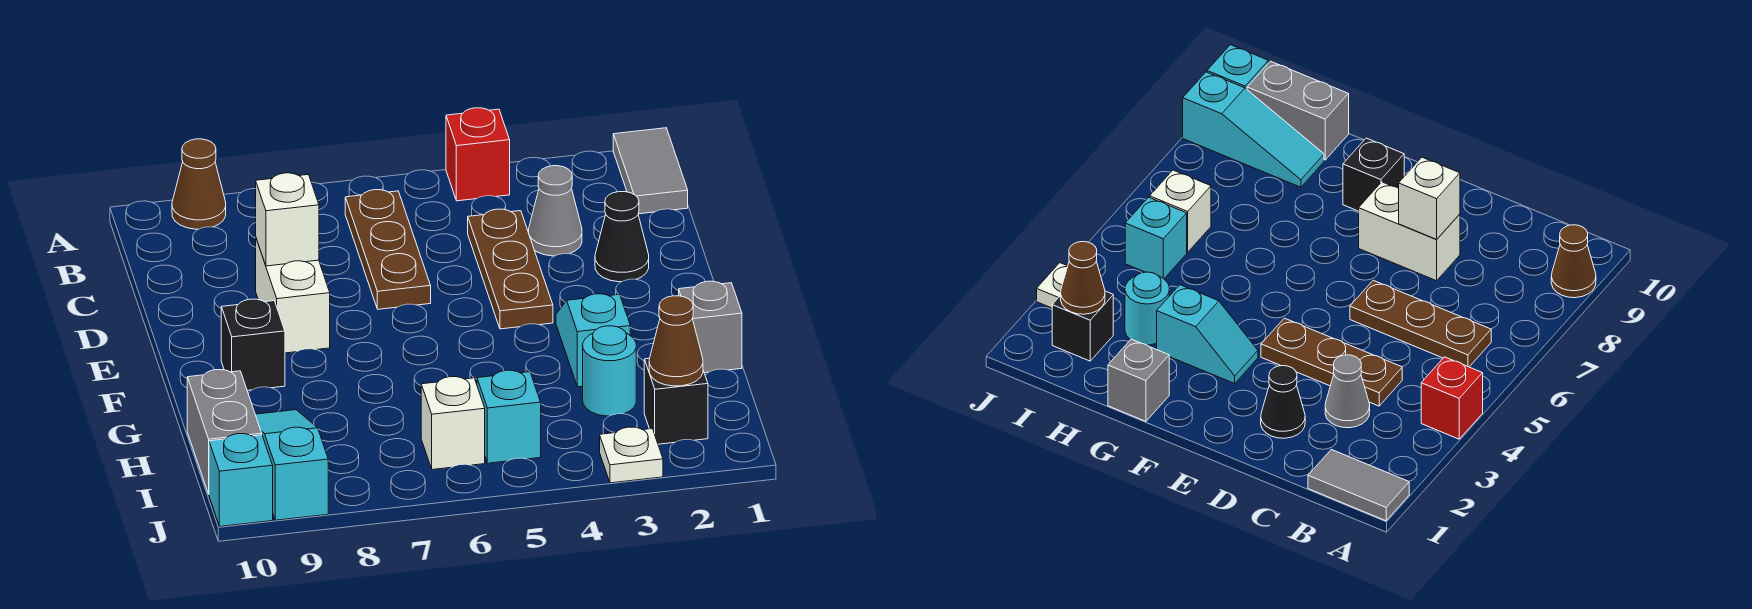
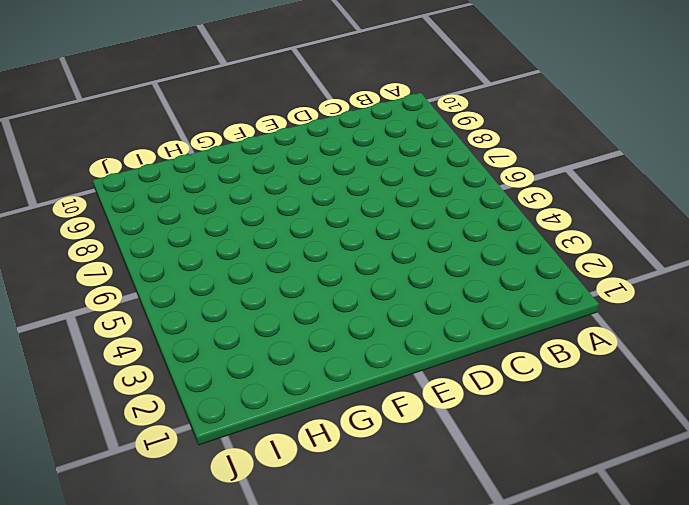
none -> grey tile A1:B1 level 1
none -> red brick A4 level 1
none -> brown cone A9 level 1

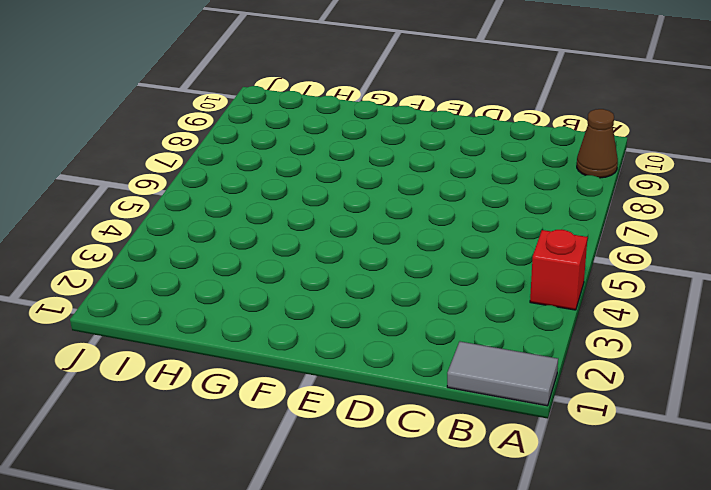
none -> brown plate B6:D6 level 1
none -> grey cone C3 level 1
none -> brown plate C4:E4 level 1

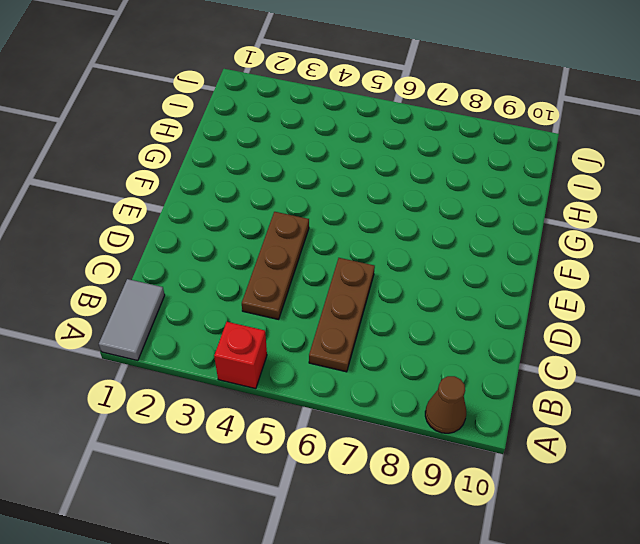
none -> grey cone C3 level 1
none -> black cone D2 level 1
none -> white brick D8:E8 level 1

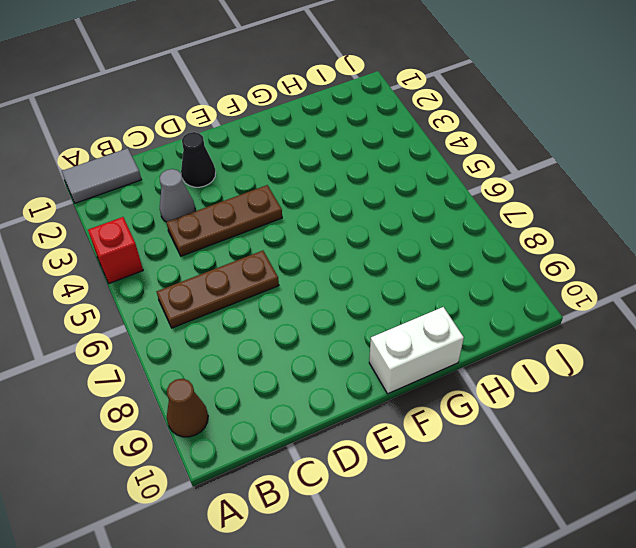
white brick F10:G10 level 1 -> white brick D8:E8 level 1
none -> cyan slope F3:G3 level 1 top G
none -> black brick F9 level 1
none -> grey brick G1 level 1

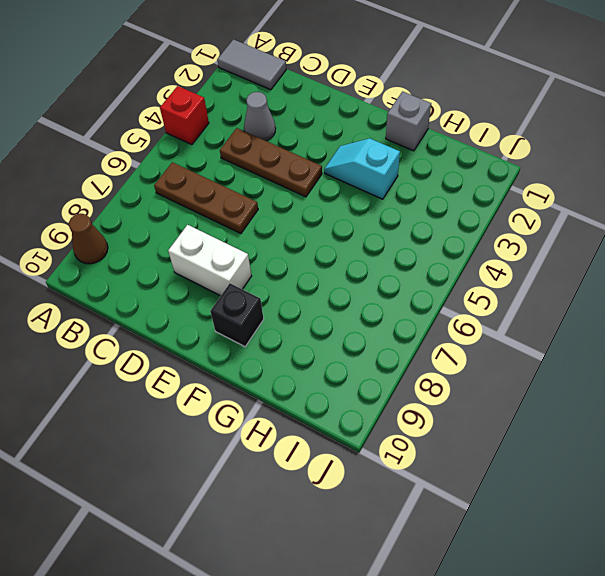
none -> black cone D2 level 1
none -> cyan round brick H3 level 1
none -> cyan slope H9:J9 level 1 top J

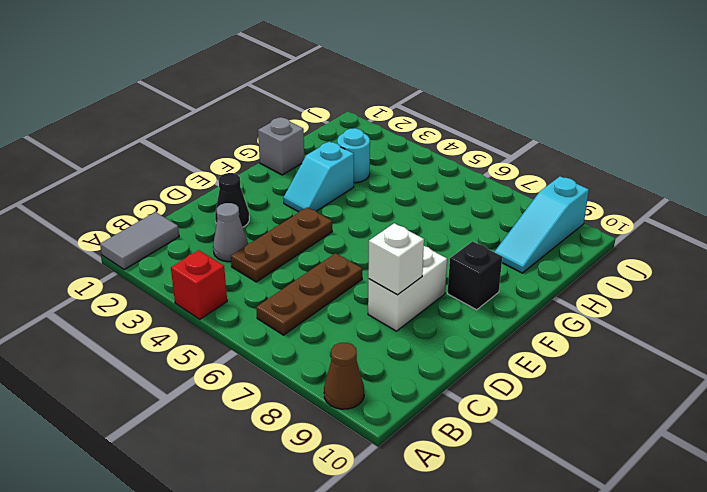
none -> grey brick H10:I10 level 1
none -> black brick I2 level 1
none -> cyan brick I5 level 1

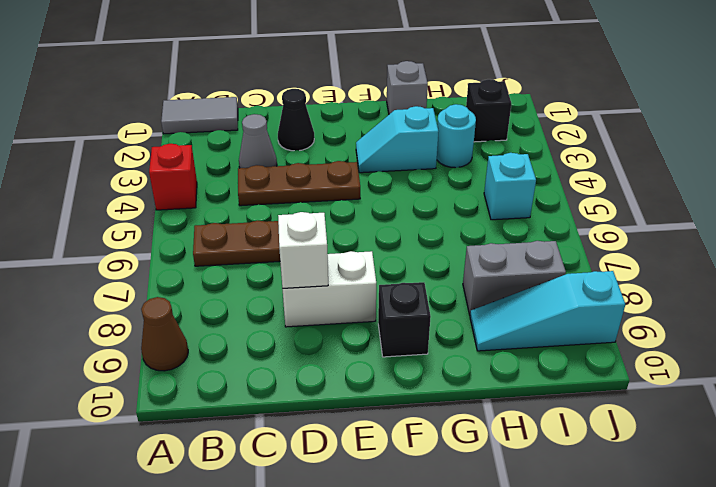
grey brick H8:I8 level 1 -> grey brick H10:I10 level 1
none -> white brick I6 level 1
none -> white plate J3 level 1
none -> cyan brick J10 level 1

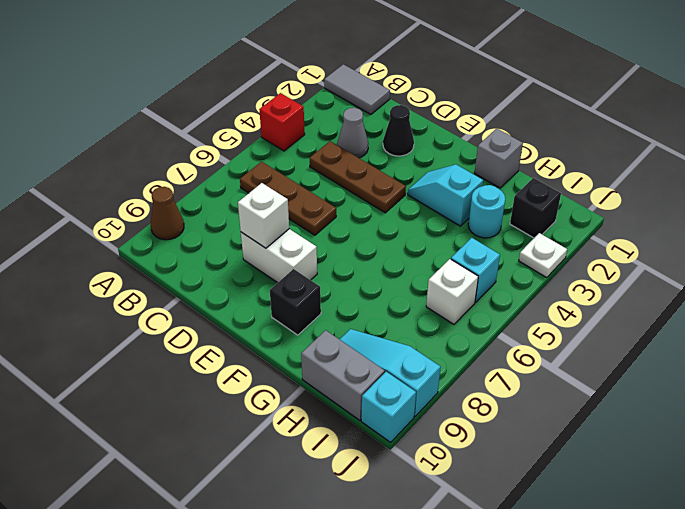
none -> brown cone I2 level 2

